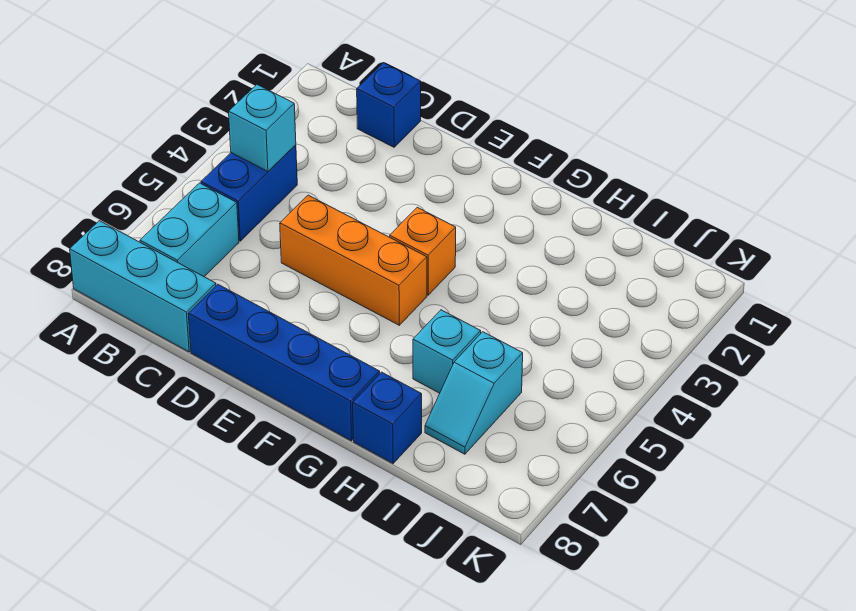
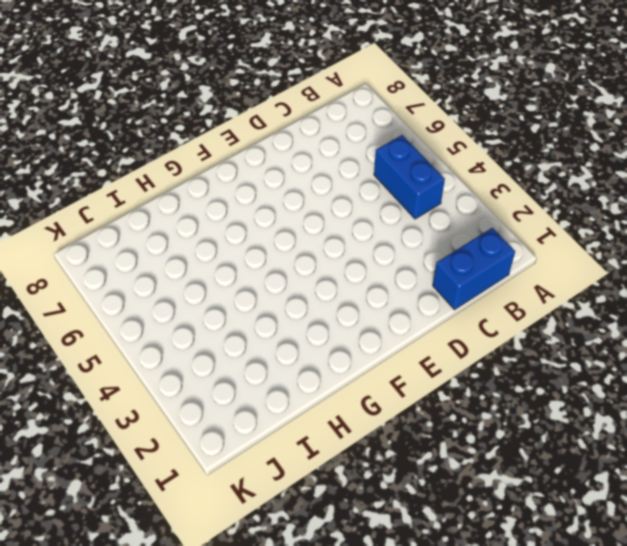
blue brick B1:C1 level 1 -> blue brick C1 level 1
none -> cyan brick A8:C8 level 1
none -> cyan brick B6:B7 level 1

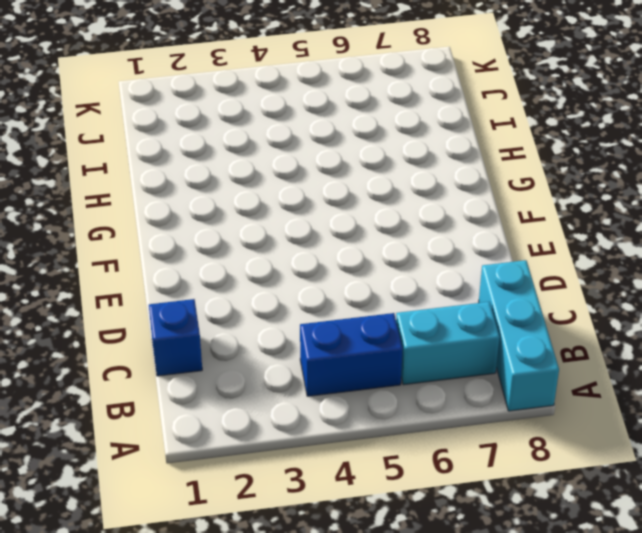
none -> orange brick D5:F5 level 1
none -> blue brick D8:G8 level 1

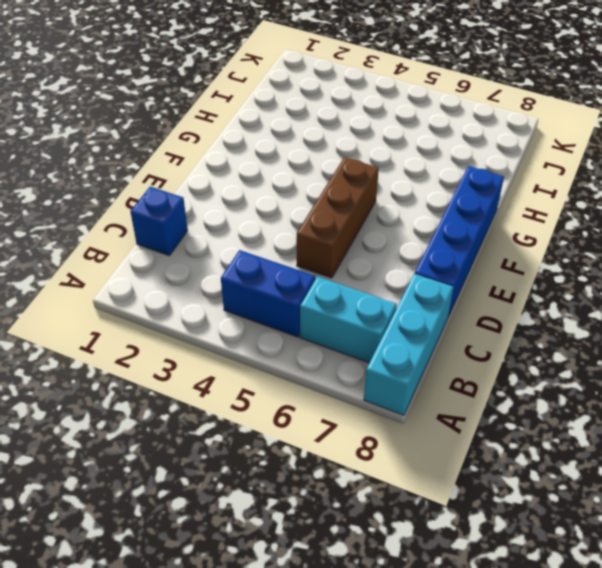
brown brick D5:F5 level 1 -> orange brick D5:F5 level 1
none -> orange brick F4 level 1
none -> cyan brick H6 level 1

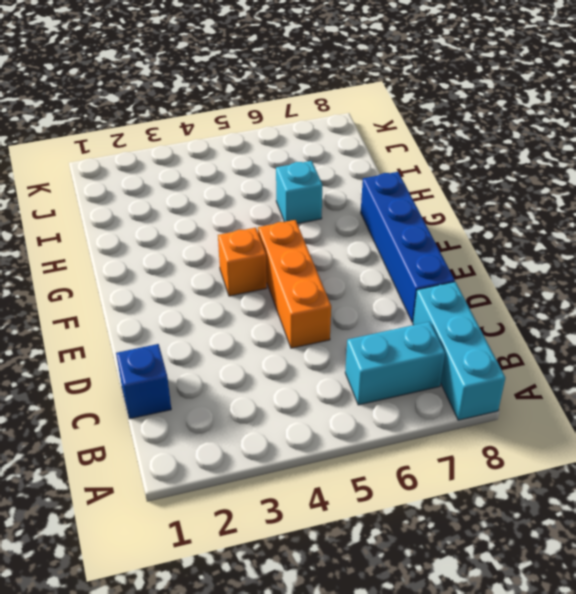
none -> blue brick B4:B5 level 1
none -> blue brick H8 level 1

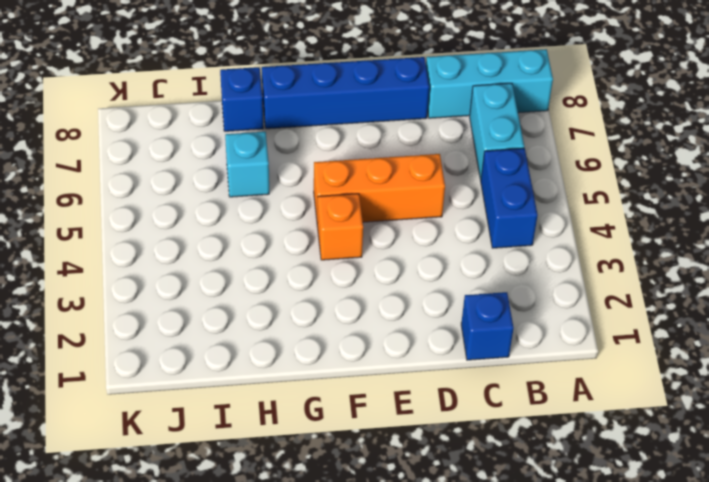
none -> cyan slope I6:I7 level 1 top 6
none -> cyan brick B4 level 2

